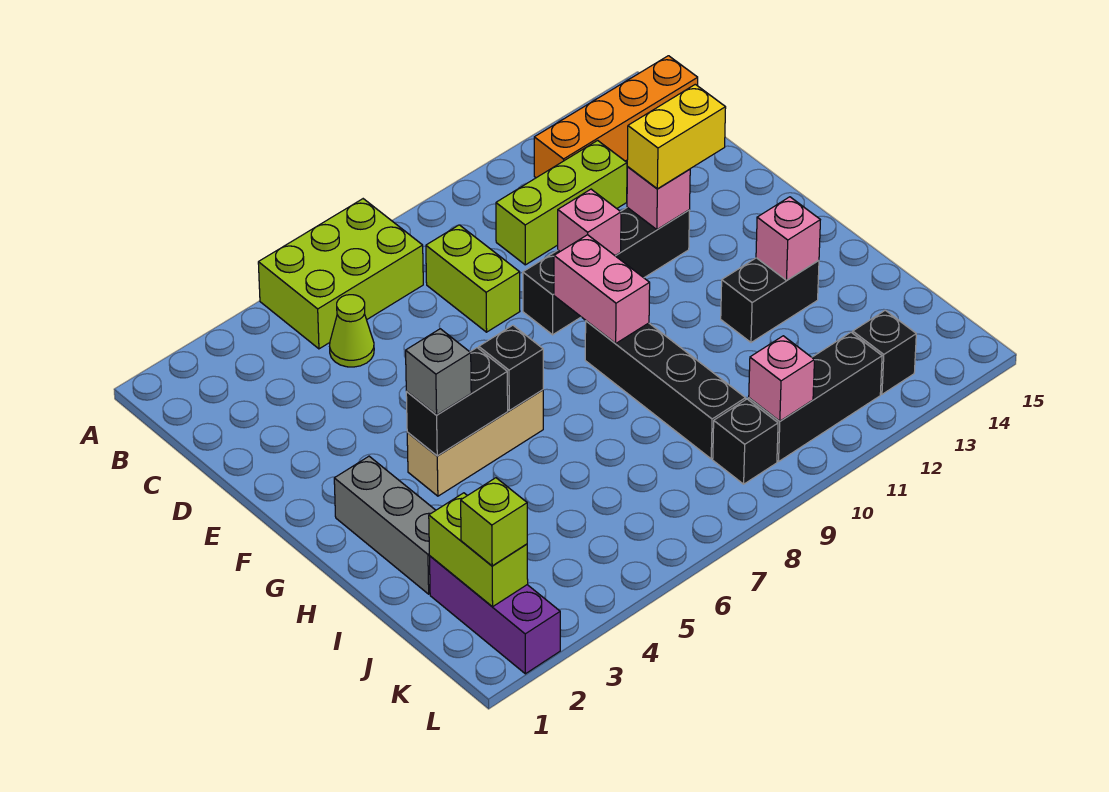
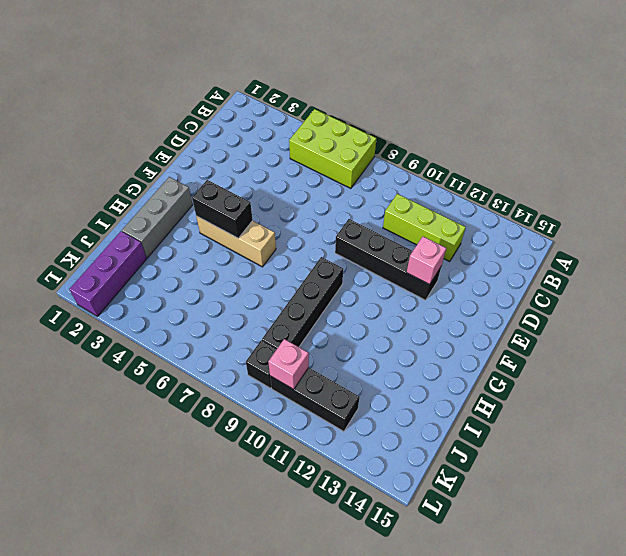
none -> orange brick B12:B15 level 1
none -> lime cone C5 level 1
none -> lime brick C8:D8 level 1

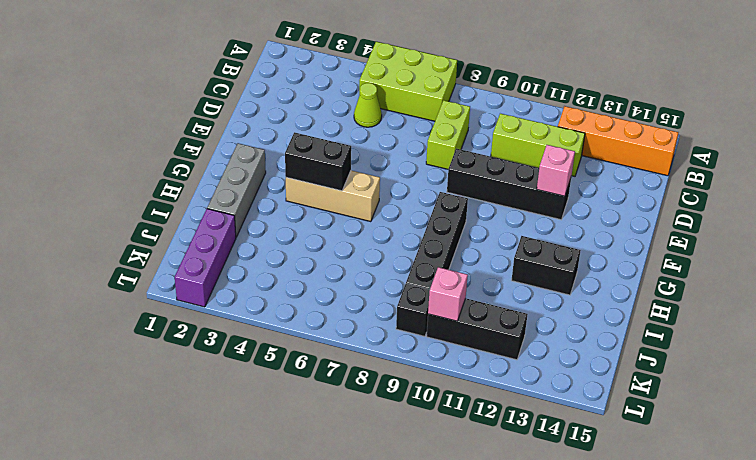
none -> black brick K13 level 1
none -> pink brick E10 level 2
none -> pink brick F9:G9 level 2

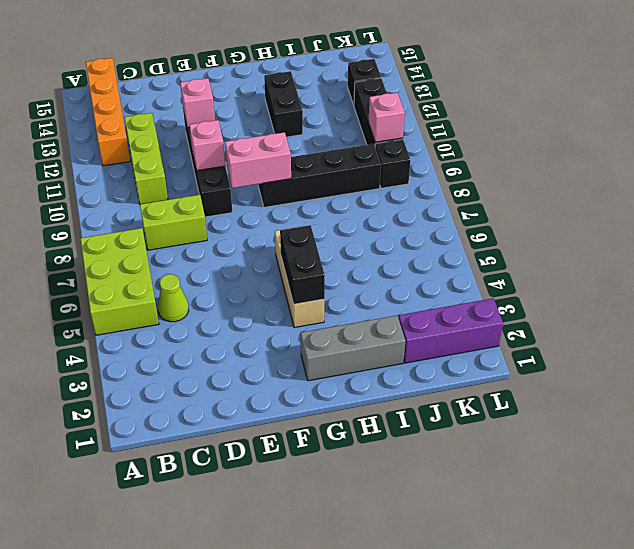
none -> black brick G6 level 2
none -> pink brick H13 level 2
none -> lime brick J2:K2 level 2

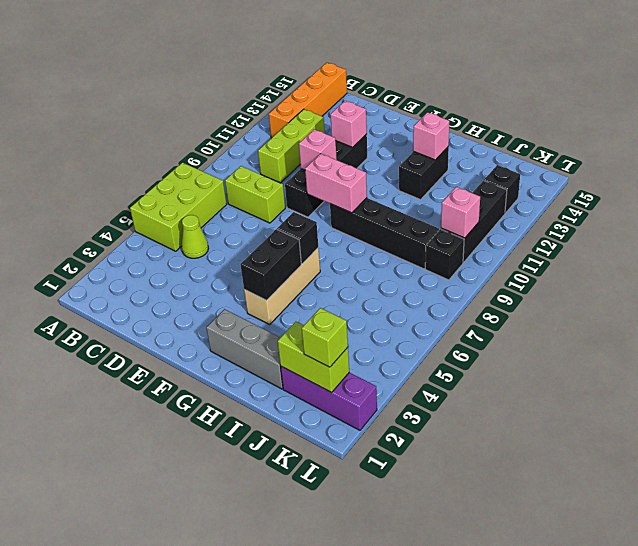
none -> yellow brick E12:E13 level 3
none -> grey brick G4 level 3

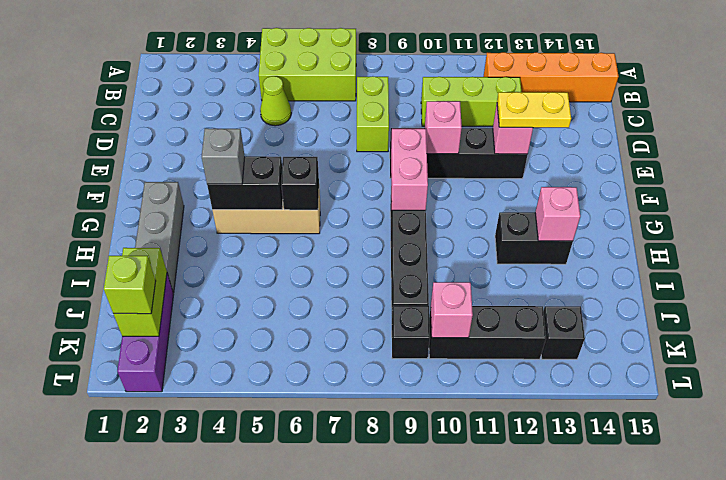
yellow plate E12:E13 level 3 -> yellow brick E12:E13 level 3

